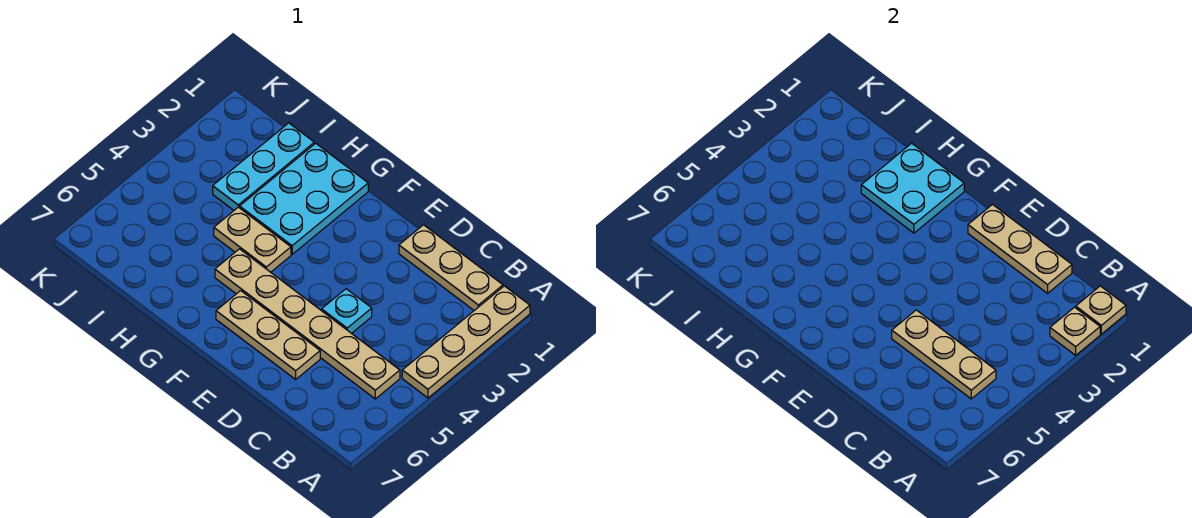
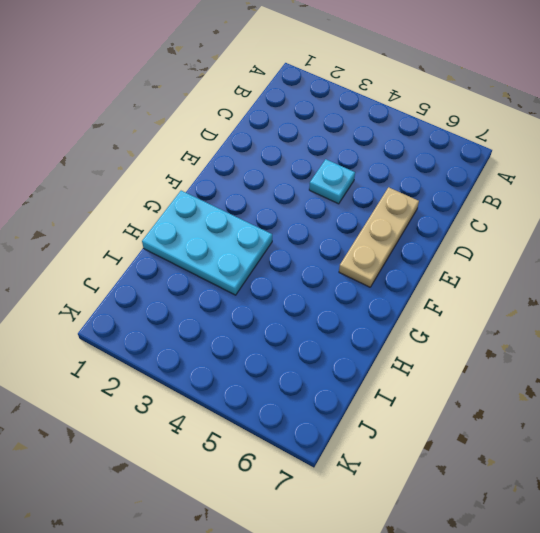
none -> tan plate A1:A4 level 1
none -> tan plate B1:D1 level 1
none -> tan plate B5:G5 level 1

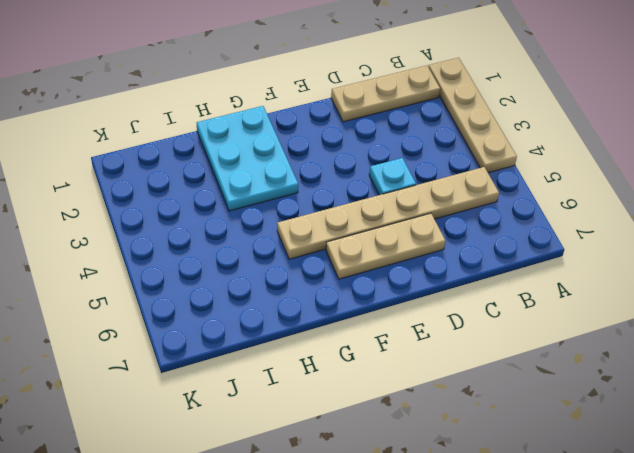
none -> tan plate G4:H4 level 1
none -> cyan plate I1:I3 level 1
none -> tan plate A1 level 2

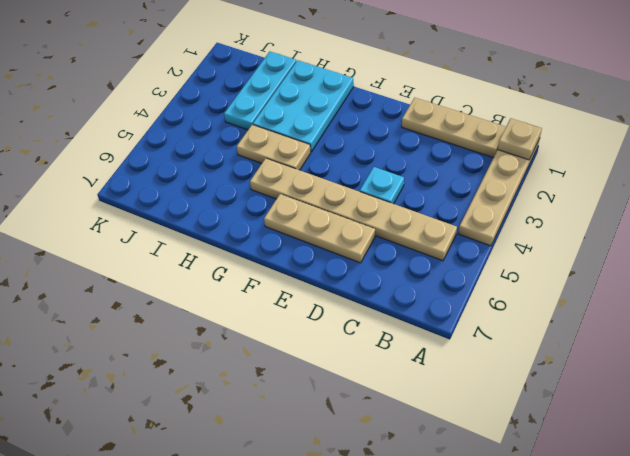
none -> tan plate A2 level 2
none -> tan plate B5:D5 level 2
none -> tan plate C1:E1 level 2

